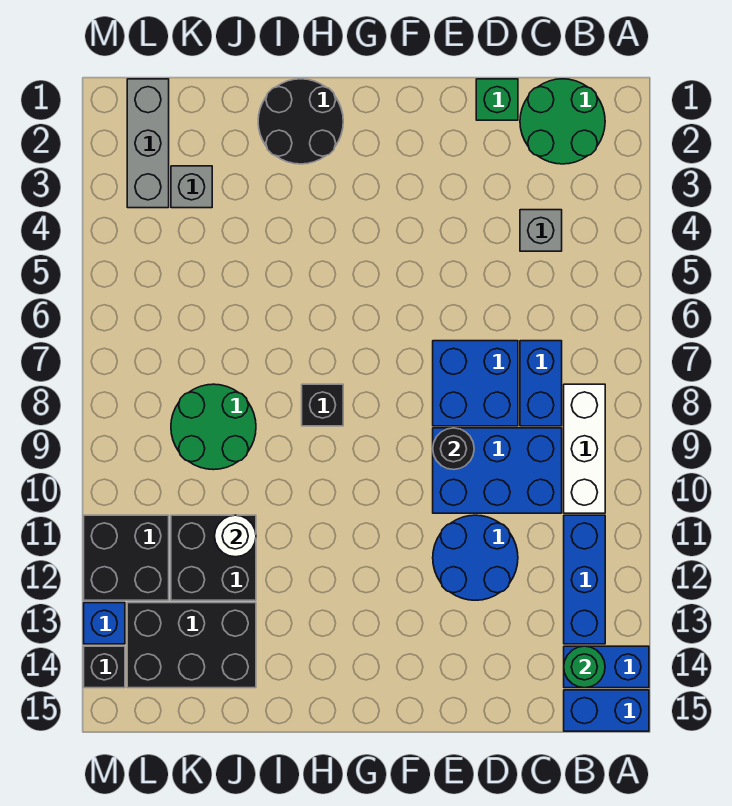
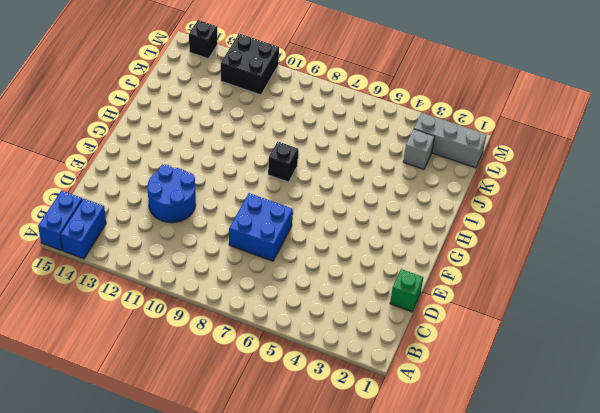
none -> green round brick B1:C2 level 1
none -> white brick B8:B10 level 1
none -> blue brick B11:B13 level 1

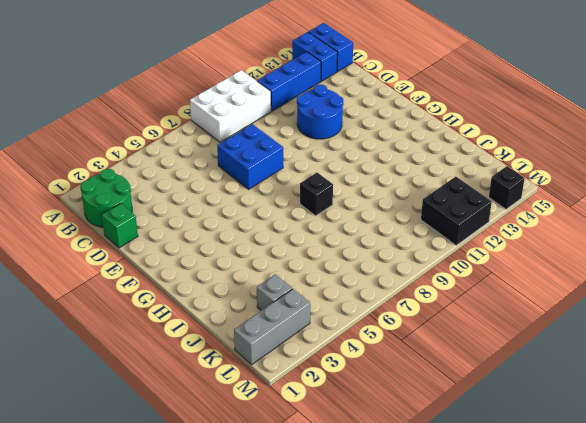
white brick A8:B10 level 1 -> white brick B8:B10 level 1
none -> grey brick C4 level 1
none -> blue brick C7:C8 level 1
none -> blue brick C9:E10 level 1

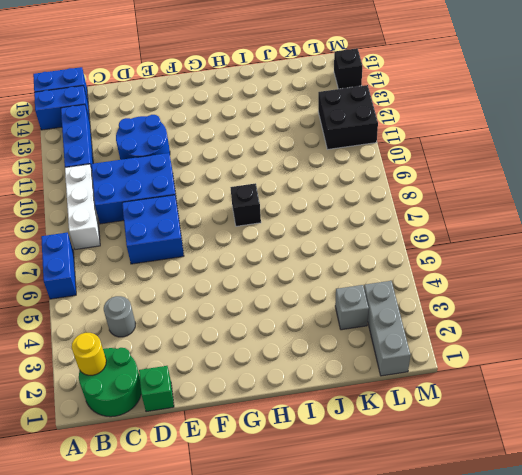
blue brick A6:A7 level 1 -> blue brick C7:C8 level 1
yellow round brick B2 level 2 -> none
grey round brick C4 level 1 -> grey brick C4 level 1
none -> black round brick H1:I2 level 1
none -> green round brick J8:K9 level 1
none -> black brick J11:K12 level 1

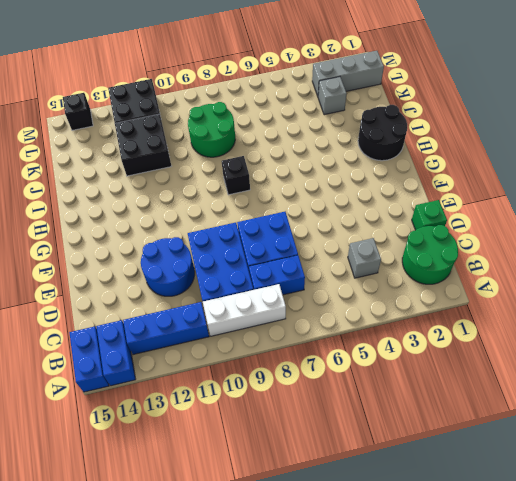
none -> black brick J13:L14 level 1
none -> blue brick M13 level 1
none -> green round brick B14 level 2

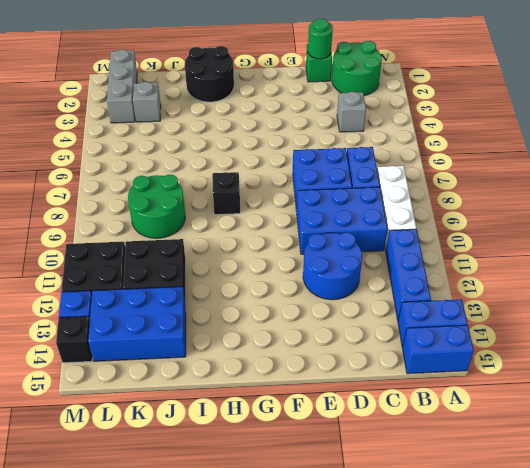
green round brick D1 level 2 -> green round brick B14 level 2
blue brick J13:L14 level 1 -> black brick J13:L14 level 1
none -> black round brick E9 level 2
none -> white round brick J11 level 2

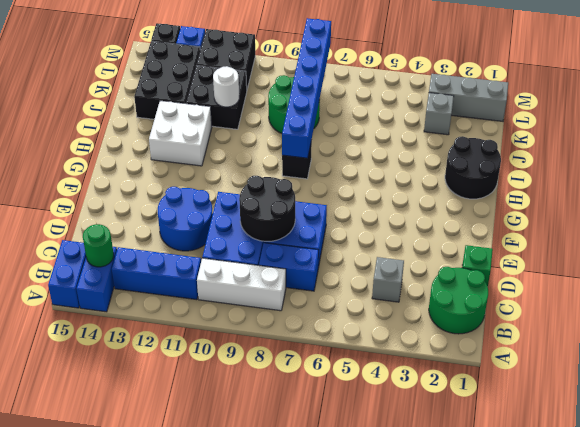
black round brick D8:E9 level 2 -> black round brick E9 level 2
blue brick H8:M8 level 2 -> none
white brick H12:I13 level 1 -> none

